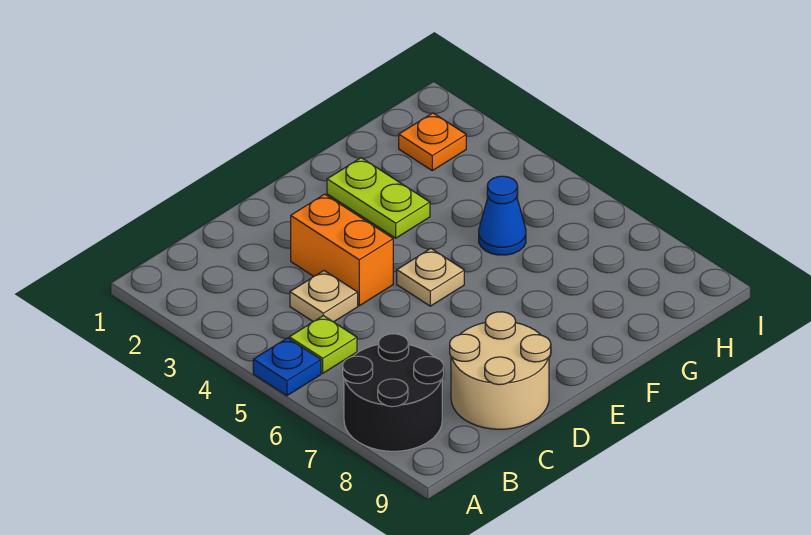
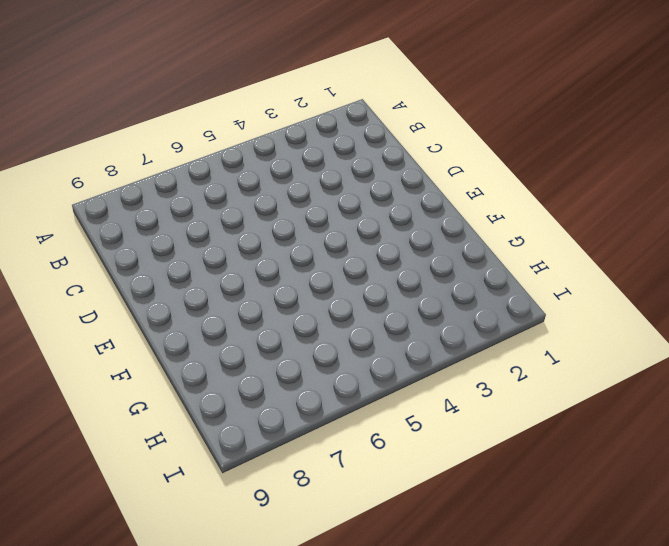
none -> blue plate A5 level 1
none -> black round brick A7:B8 level 1

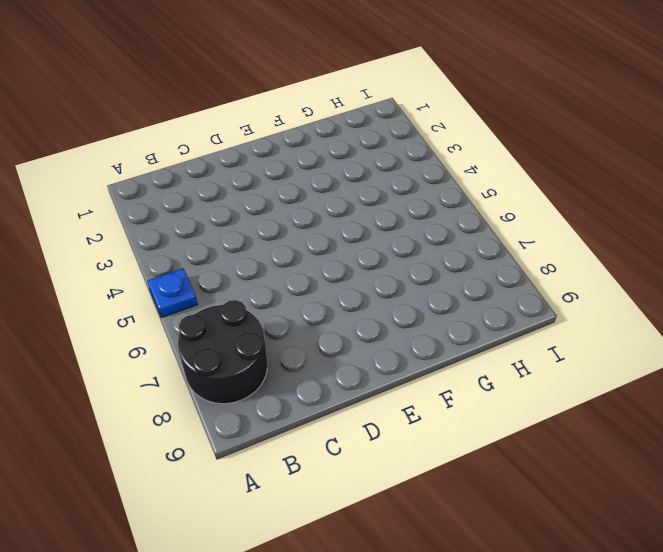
none -> lime plate B5 level 1
none -> tan plate C4 level 1

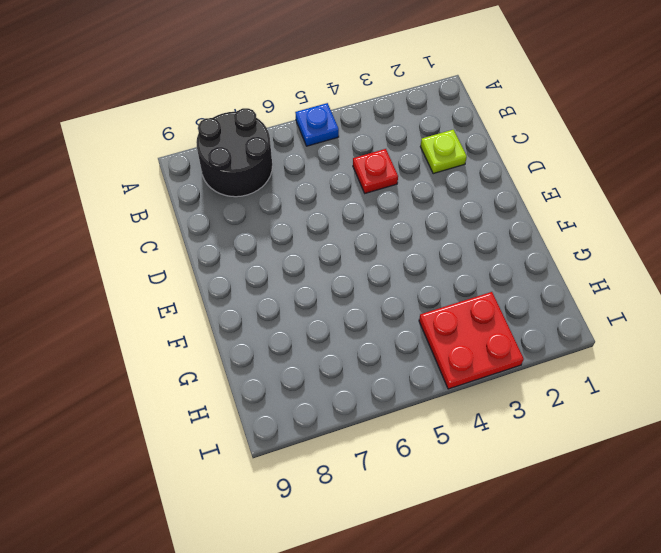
lime plate C2 level 1 -> lime plate B5 level 1
red plate C4 level 1 -> tan plate C4 level 1
red plate H3:I4 level 1 -> none
none -> tan round brick C8:D9 level 1
none -> orange brick D3:D4 level 1

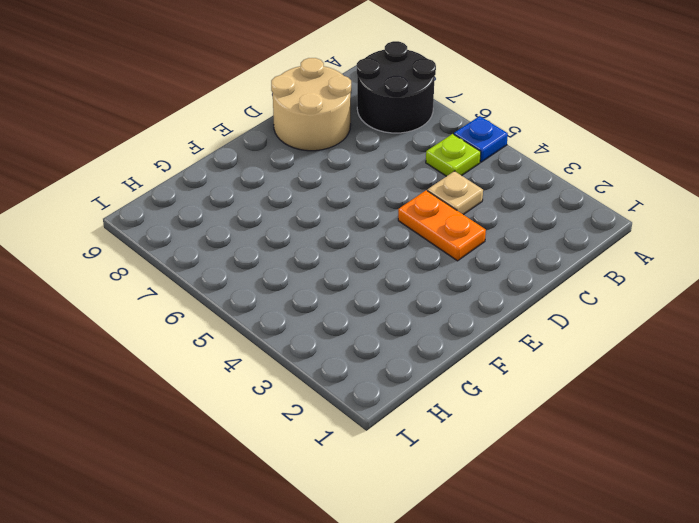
orange plate D3:D4 level 1 -> orange brick D3:D4 level 1
none -> tan plate E5 level 1
none -> lime plate F2:F3 level 1

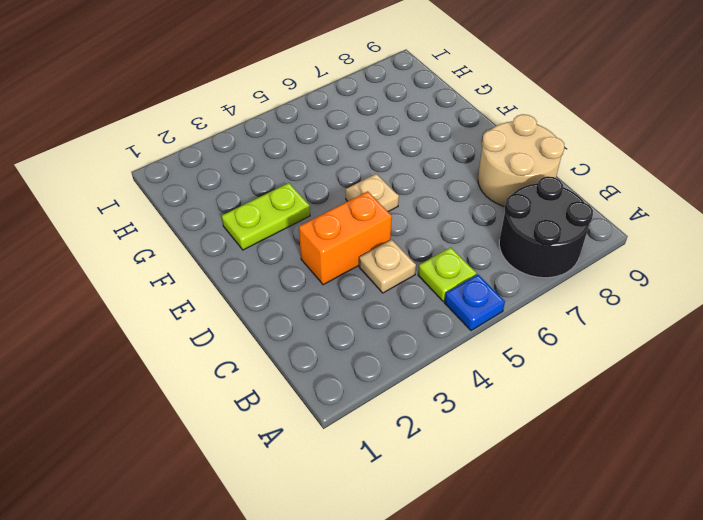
none -> blue cone G5 level 1
none -> orange plate H2 level 1

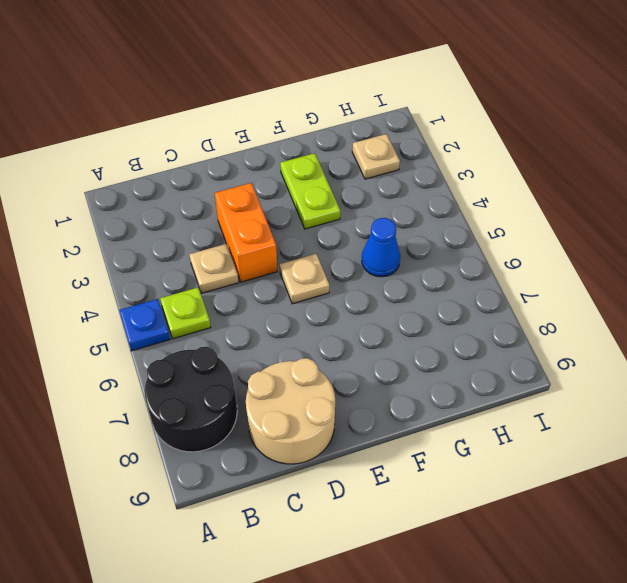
tan plate H2 level 1 -> orange plate H2 level 1

